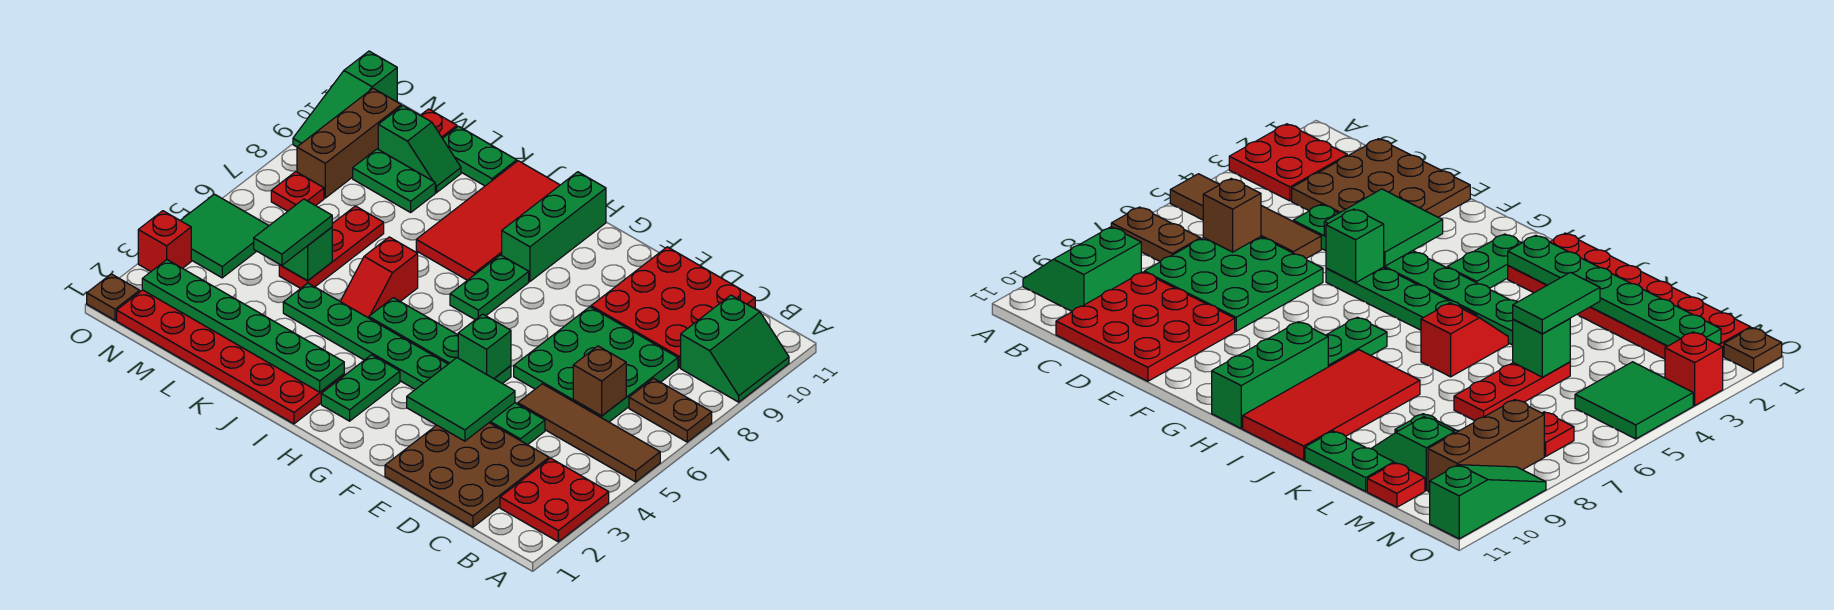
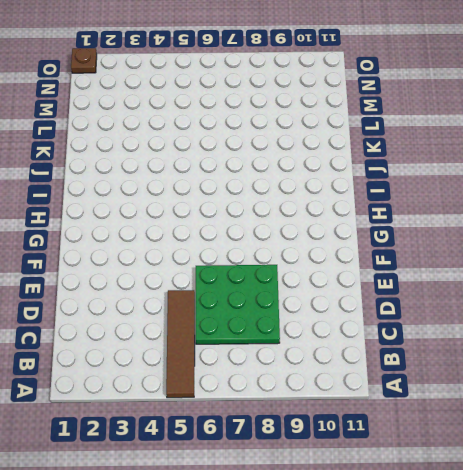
none -> red plate A2:B3 level 1
none -> brown plate A7:B7 level 1
none -> green slope A9:B10 level 1 top B
none -> brown plate C1:E3 level 1

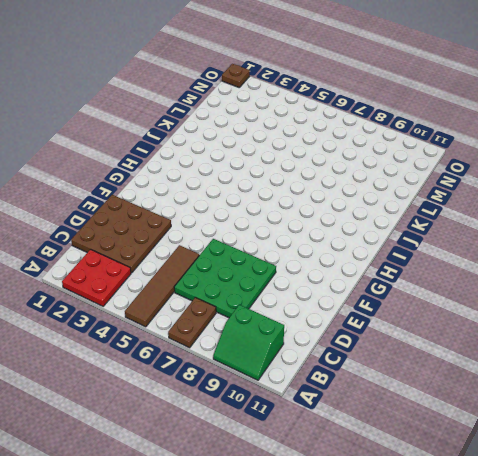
none -> red plate C9:E11 level 1
none -> green plate D4:K4 level 1
none -> green plate F5:I5 level 1
none -> green plate H2:H3 level 1

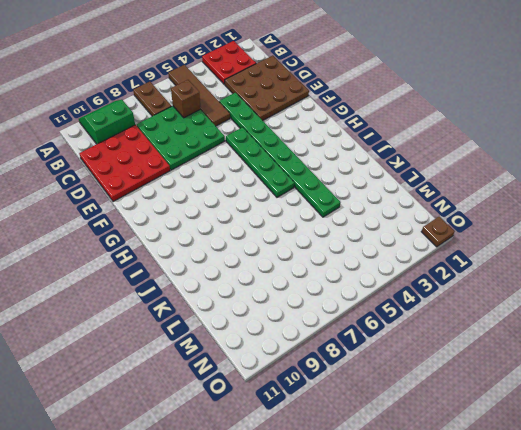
none -> green plate H2:H3 level 1
none -> green plate H7:H8 level 1
none -> green brick H9:H11 level 1
none -> red plate I1:N2 level 1

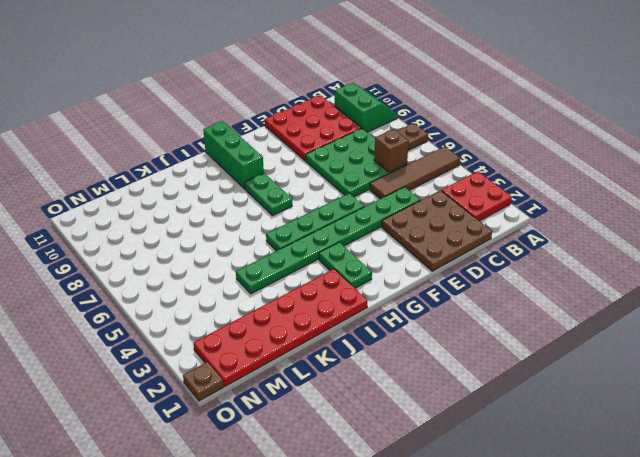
none -> red tile I8:J11 level 1
none -> red slope J5:J6 level 1 top 6
none -> green plate K11:L11 level 1
none -> red plate L5:L7 level 1

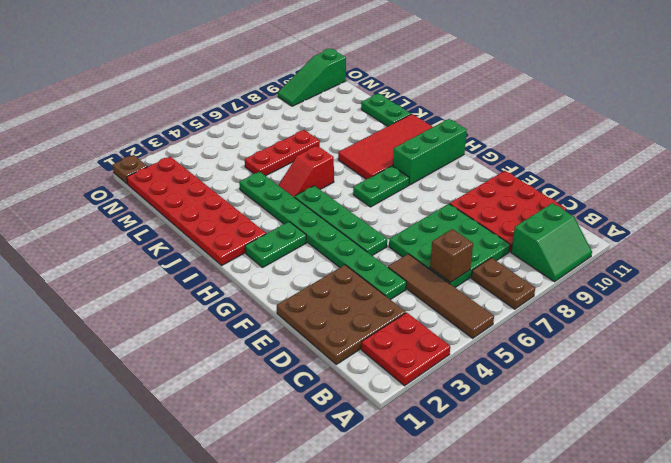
none -> green plate L9:M9 level 1
none -> green slope L10:M10 level 1 top M
none -> red plate M11 level 1
none -> green tile N4:O5 level 1

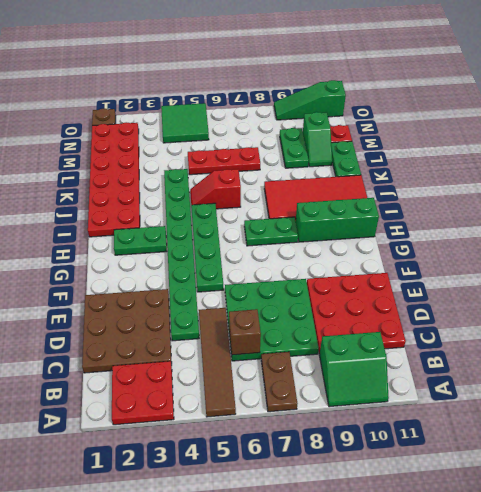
none -> red plate N7 level 1
none -> brown brick N8:N10 level 1
none -> red brick O3 level 1
none -> green tile E3:F4 level 2

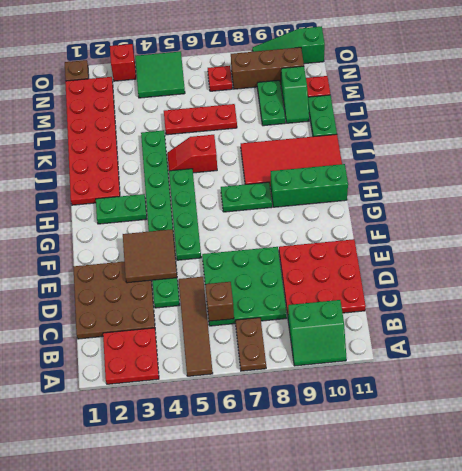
brown tile E3:F4 level 2 -> green tile E3:F4 level 2
none -> green brick F5 level 2
none -> green plate I2:N2 level 2
none -> green brick L5 level 2
none -> green tile L4:L5 level 3

